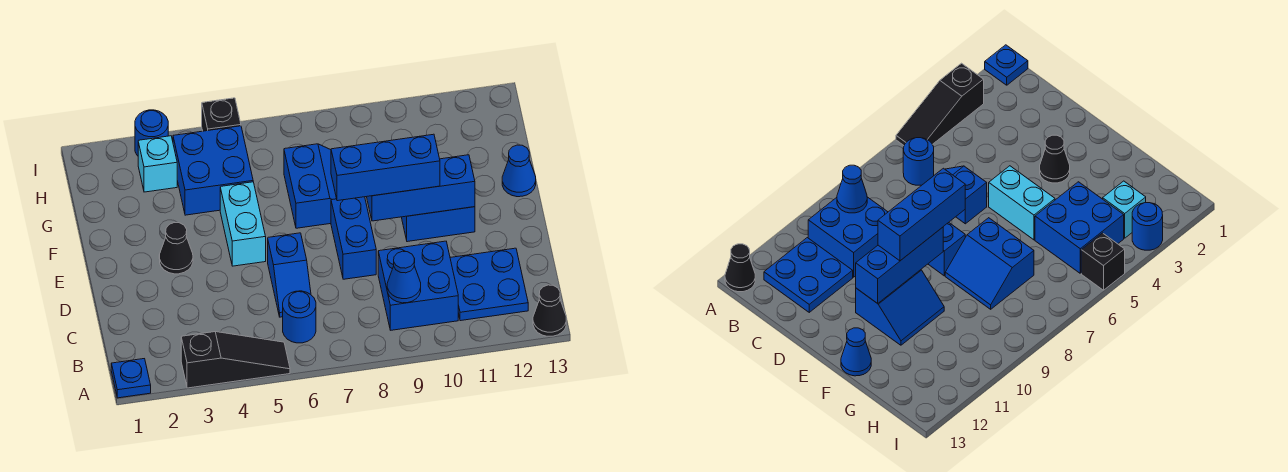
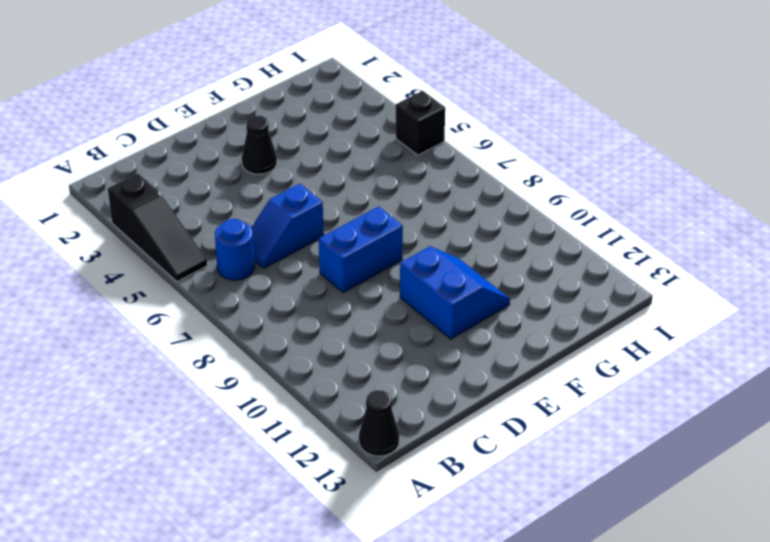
none -> blue plate A1 level 1
none -> blue brick B9:C10 level 1
none -> blue plate B11:C12 level 1

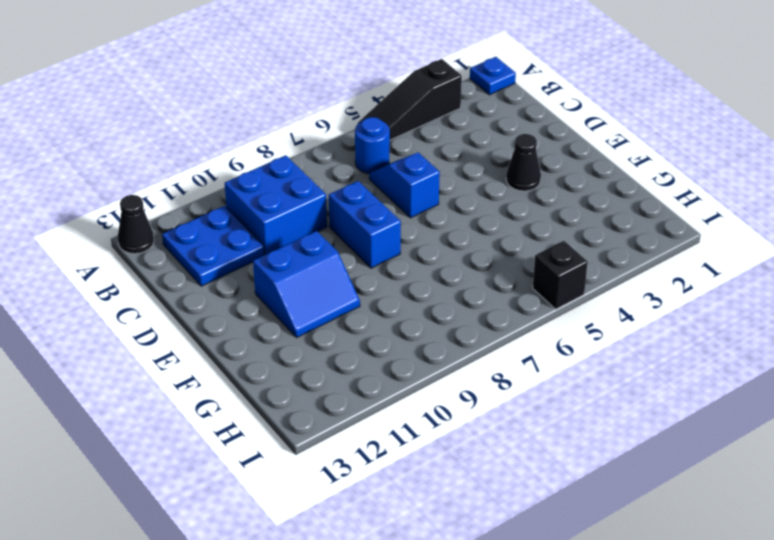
none -> cyan brick E5:F5 level 1
none -> blue slope F7:G8 level 1 top 7
none -> blue cone F13 level 1

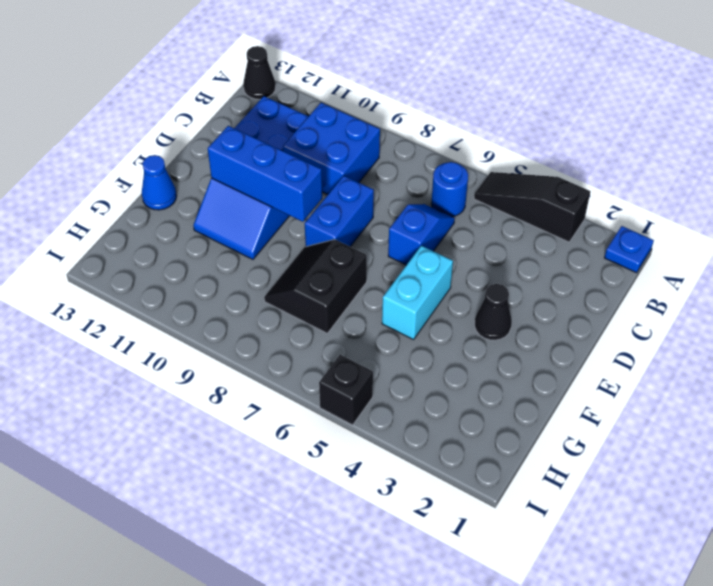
black slope F7:G8 level 1 top 7 -> blue slope F7:G8 level 1 top 7
none -> blue brick G4:H5 level 1
none -> cyan brick H3 level 1
none -> blue round brick I3 level 1

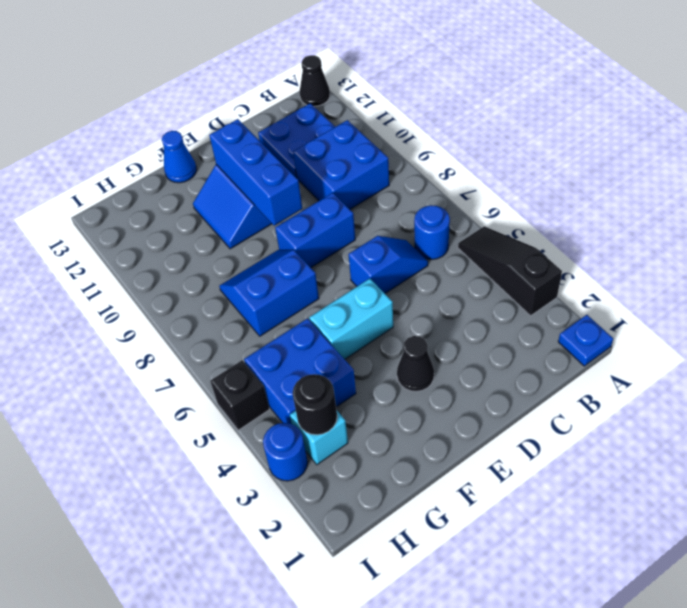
black round brick H3 level 2 -> none
none -> blue cone B9 level 2
none -> blue brick E8:E10 level 3

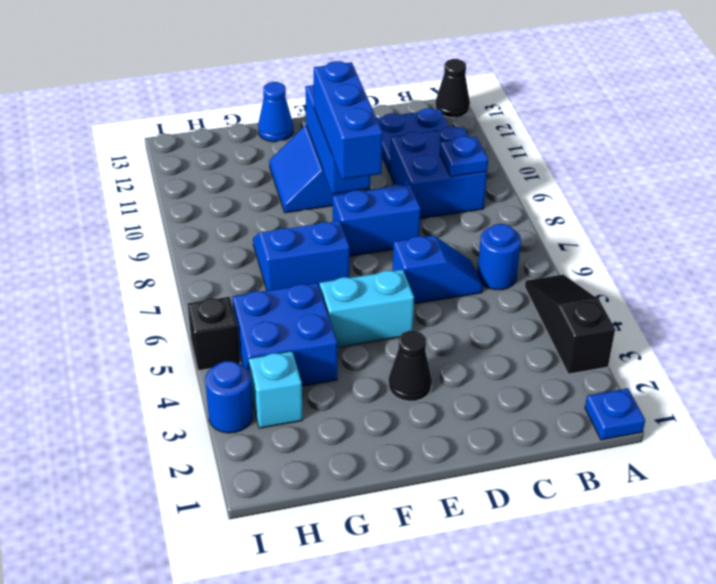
blue plate B9 level 2 -> blue cone B9 level 2

